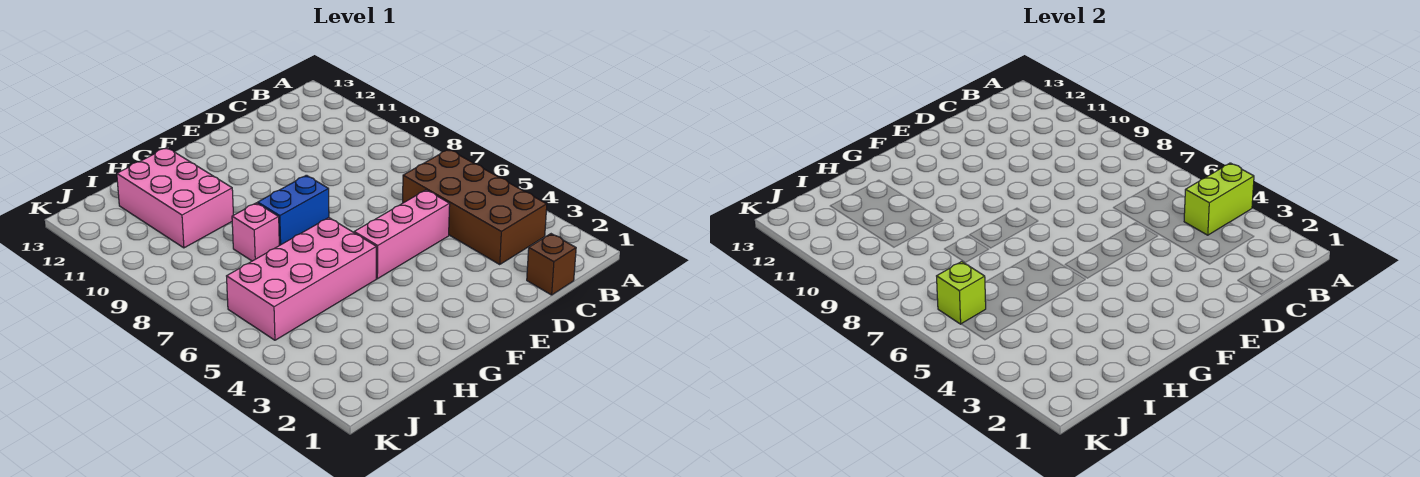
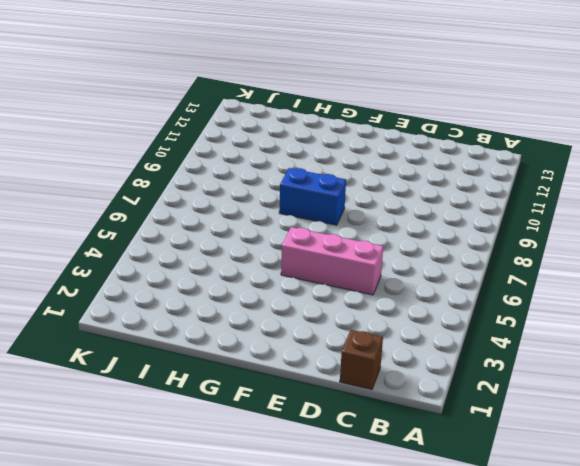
none -> brown brick B3:C6 level 1
none -> pink brick G5:J6 level 1

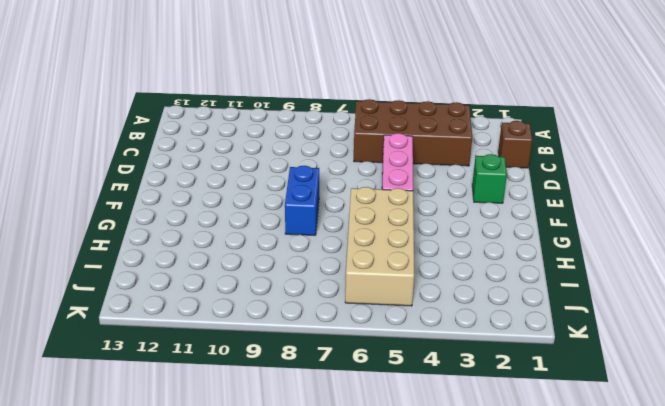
green brick E2 level 1 -> none
tan brick G5:J6 level 1 -> pink brick G5:J6 level 1
none -> pink brick H8 level 1
none -> pink brick H10:I12 level 1

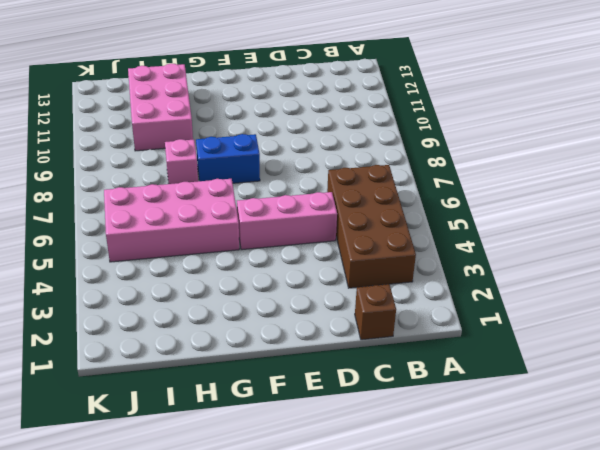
none -> lime brick A4:B4 level 2
none -> lime brick J6 level 2

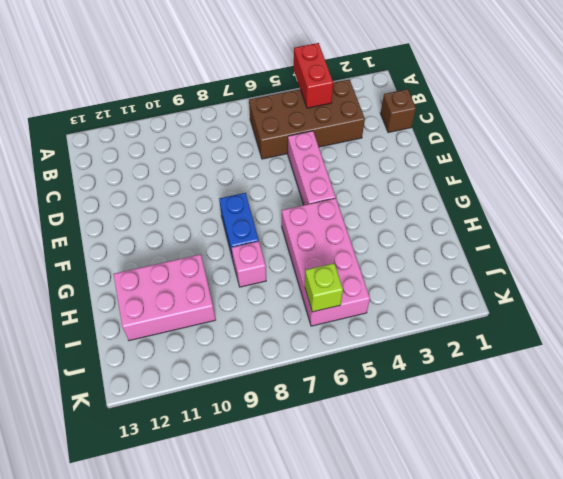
red brick A4:B4 level 2 -> lime brick A4:B4 level 2

